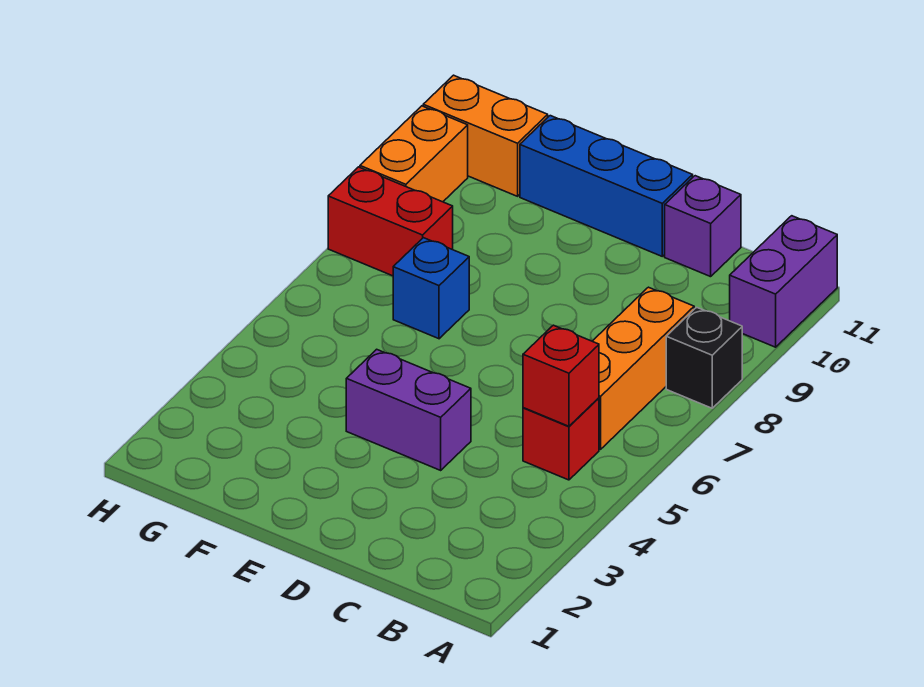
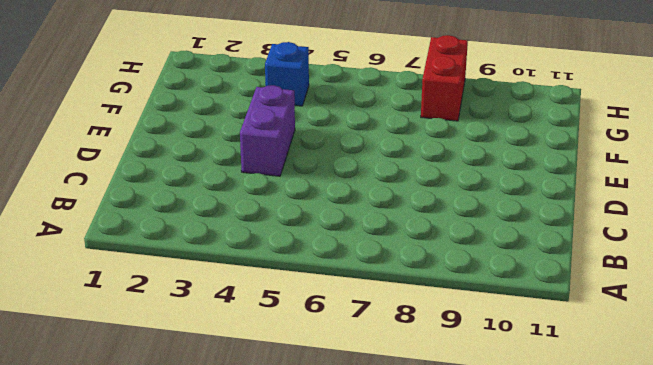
blue brick G4 level 1 -> blue brick F7 level 1
none -> black brick A8 level 1
none -> purple brick A10:A11 level 1
none -> red brick B5 level 1

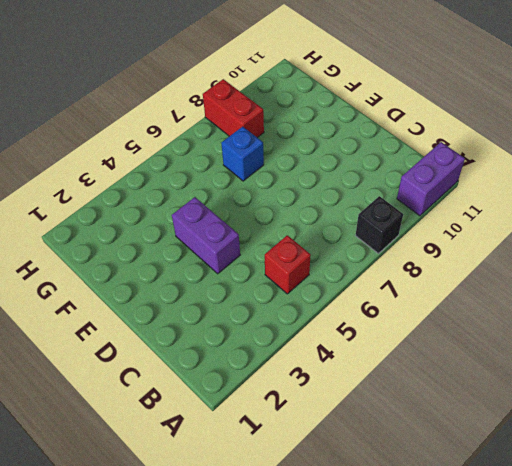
none -> orange brick B6:B8 level 1
none -> purple brick C11 level 1
none -> blue brick D11:F11 level 1

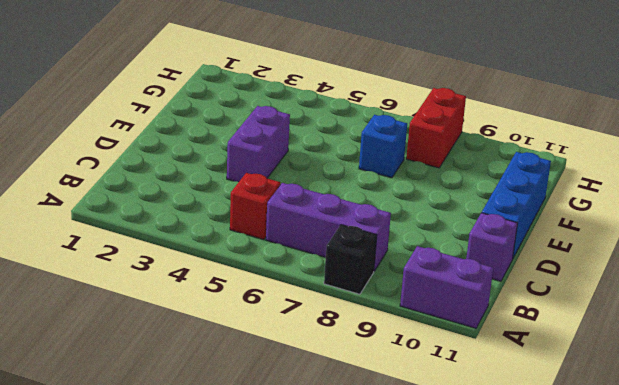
purple brick B6:B8 level 1 -> orange brick B6:B8 level 1
none -> orange brick G11:H11 level 1
none -> orange brick H9:H10 level 1
none -> red brick B5 level 2

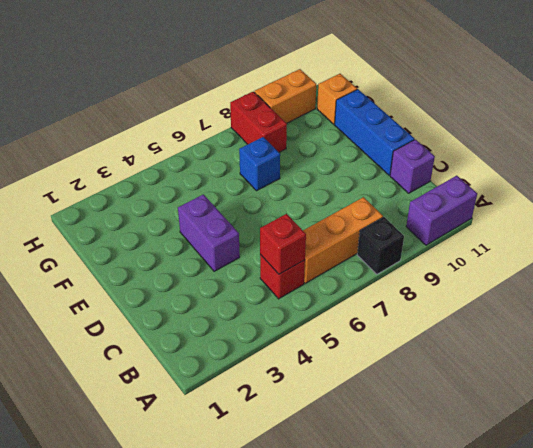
orange brick G11 level 1 -> orange brick G11:H11 level 1

